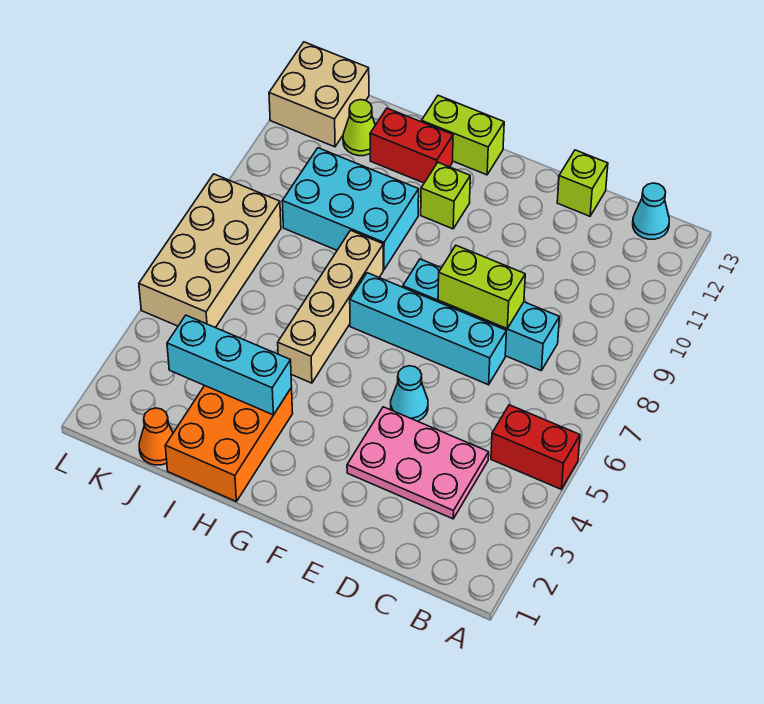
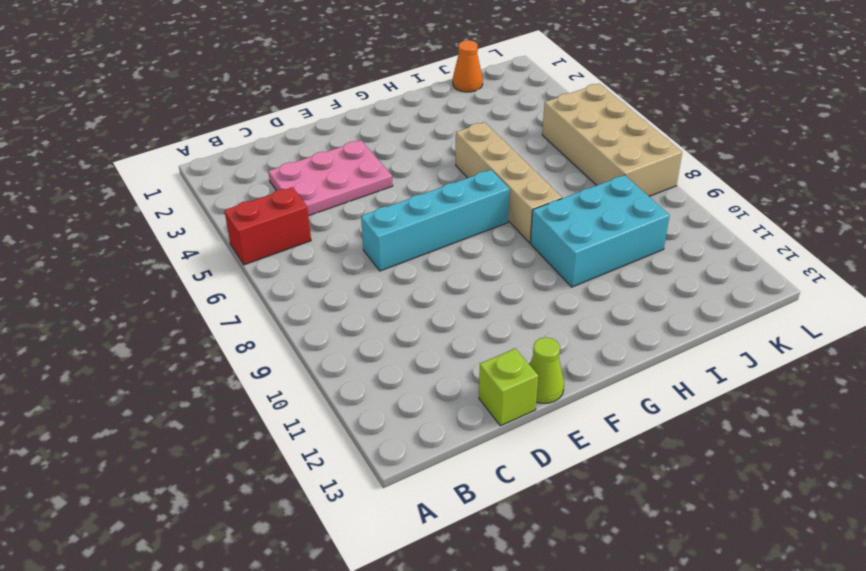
lime cone E13 level 1 -> lime cone J12 level 1
none -> cyan cone B13 level 1
none -> cyan brick C8:F8 level 1
none -> cyan cone E5 level 1

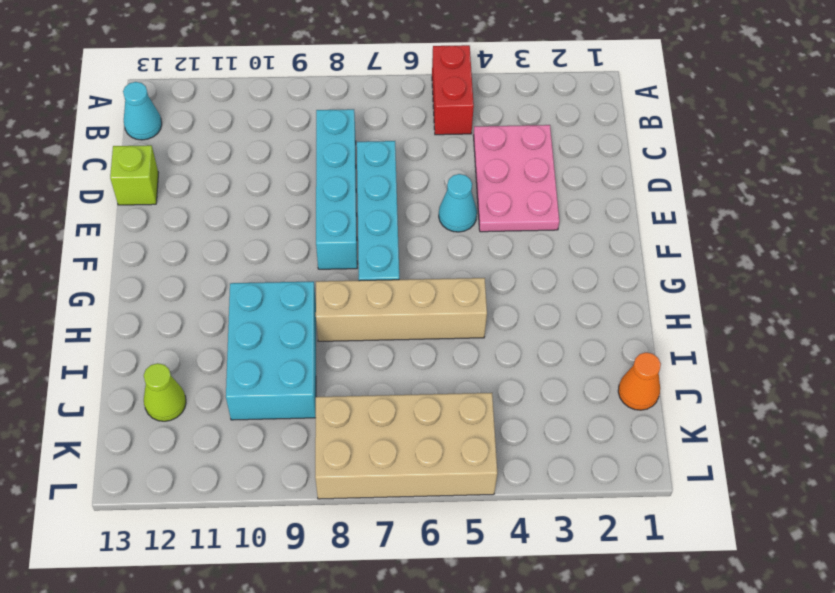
none -> lime brick G11 level 1
none -> lime brick G13:H13 level 1
none -> orange brick H1:I3 level 1

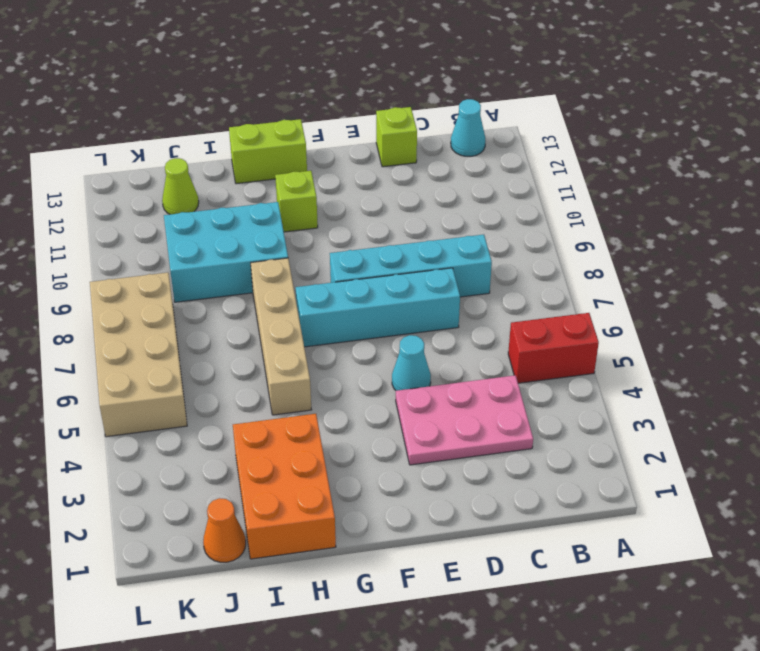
none -> red brick H12:I12 level 1
none -> tan brick K12:L13 level 1
none -> lime brick D8:E8 level 2

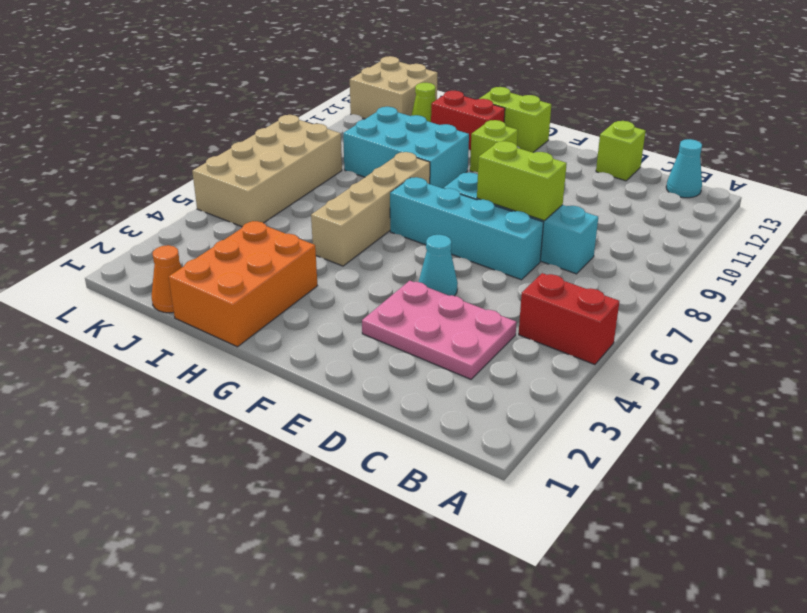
none -> cyan brick H3:J3 level 2

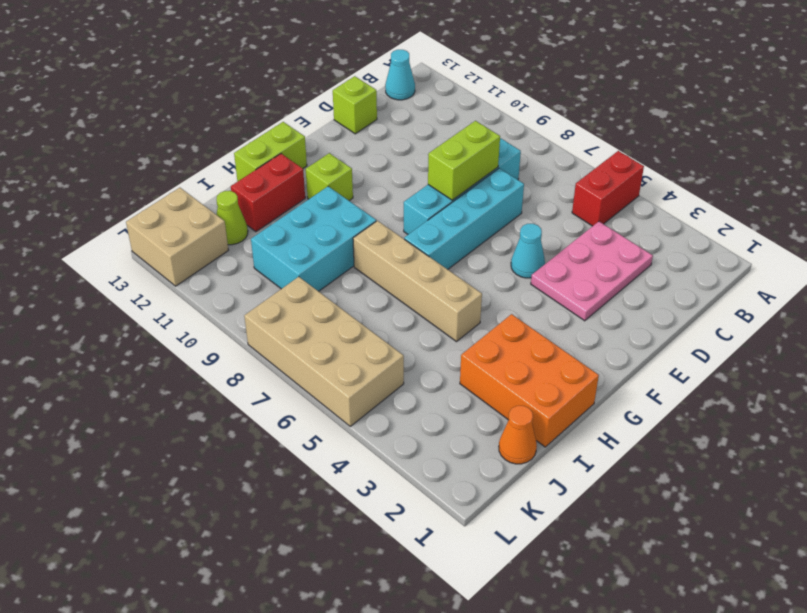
none -> cyan brick H3:J3 level 2

